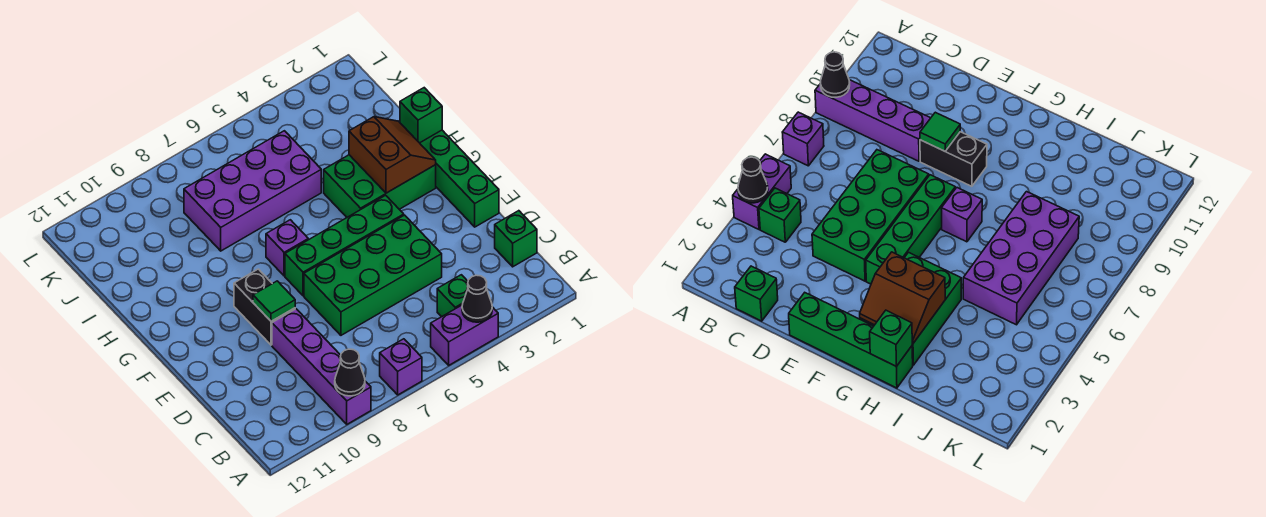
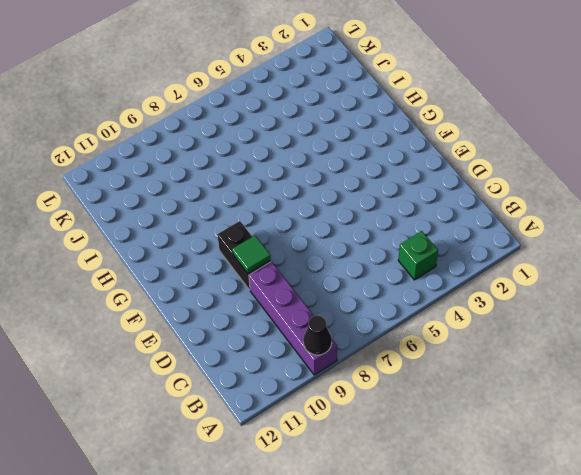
none -> purple brick A4:A5 level 1
none -> purple brick A7 level 1
none -> green brick C1 level 1

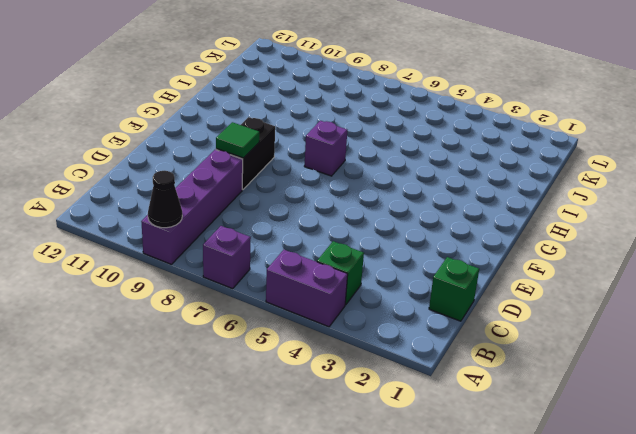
none -> green brick D4:E7 level 1
none -> green brick E1:H1 level 1
none -> green brick F4:F7 level 1

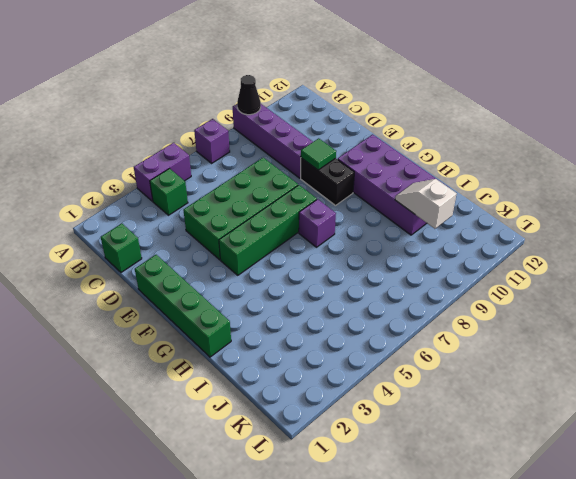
purple brick F10:I11 level 1 -> purple brick I5:J8 level 1
white slope I10:J10 level 2 top J -> none
none -> green brick G2:H4 level 1
none -> black cone A4 level 2
none -> brown slope G2:H3 level 2 top 3

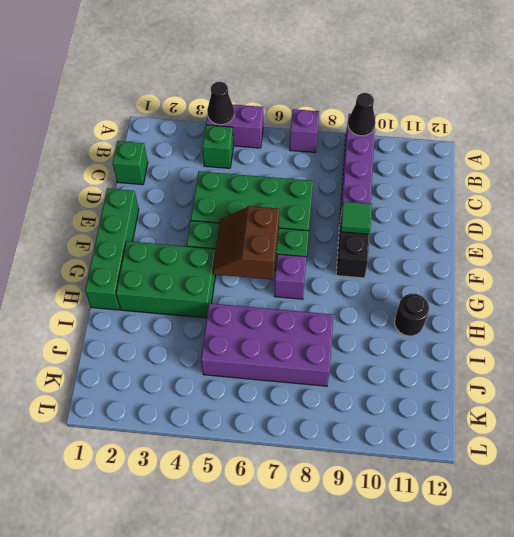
brown slope F5:G6 level 2 top 6 -> brown slope G2:H3 level 2 top 3
black round brick H11 level 1 -> none
none -> green brick H1 level 2

